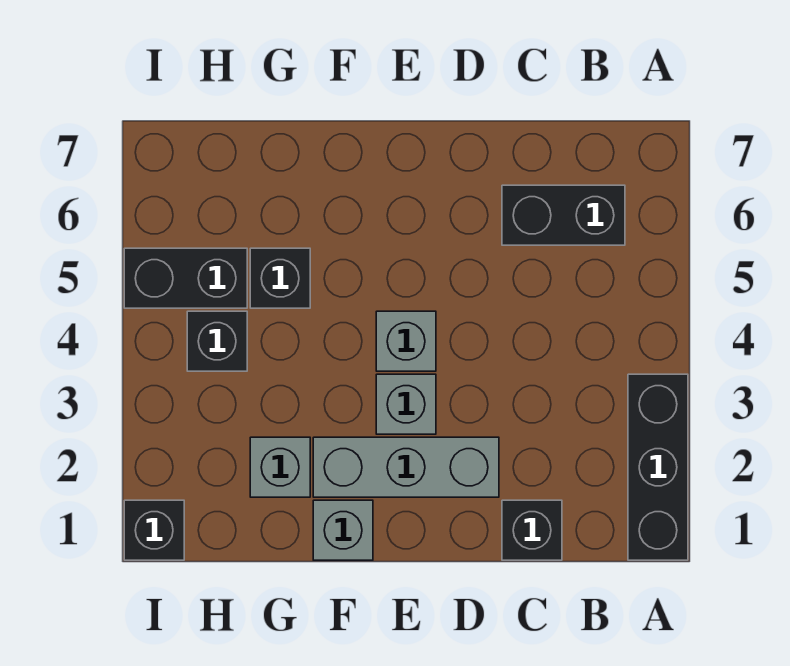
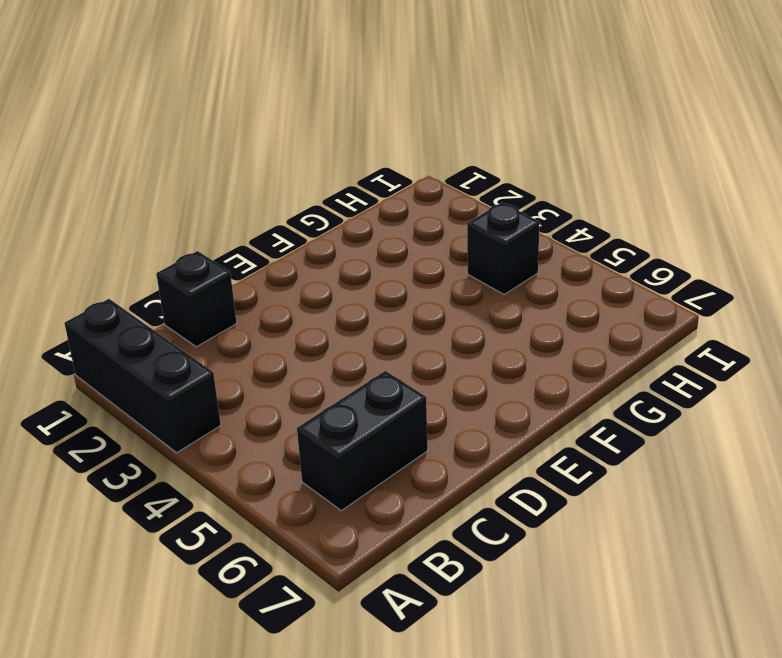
none -> grey brick D2:F2 level 1
none -> grey brick E3 level 1
none -> grey brick E4 level 1

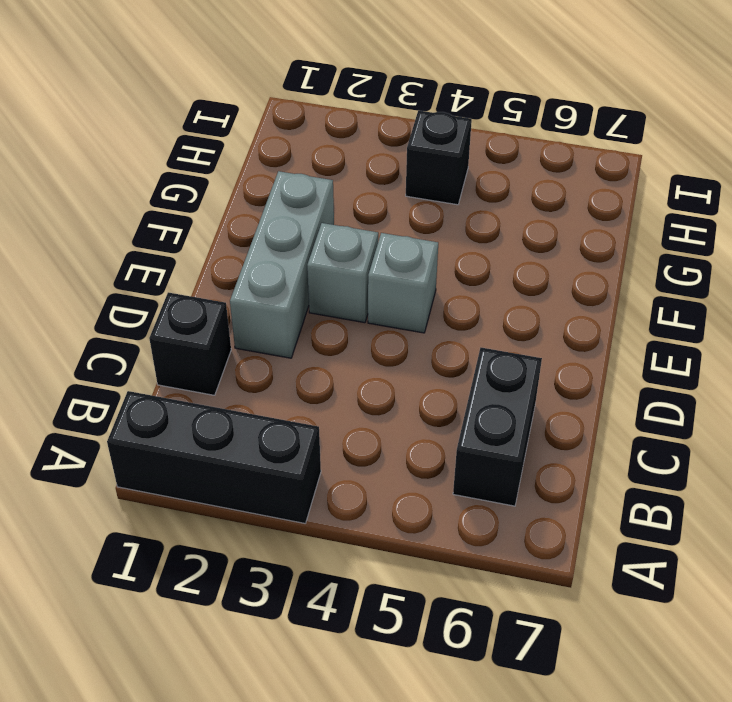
none -> grey brick F1 level 1
none -> grey brick G2 level 1
none -> black brick G5 level 1

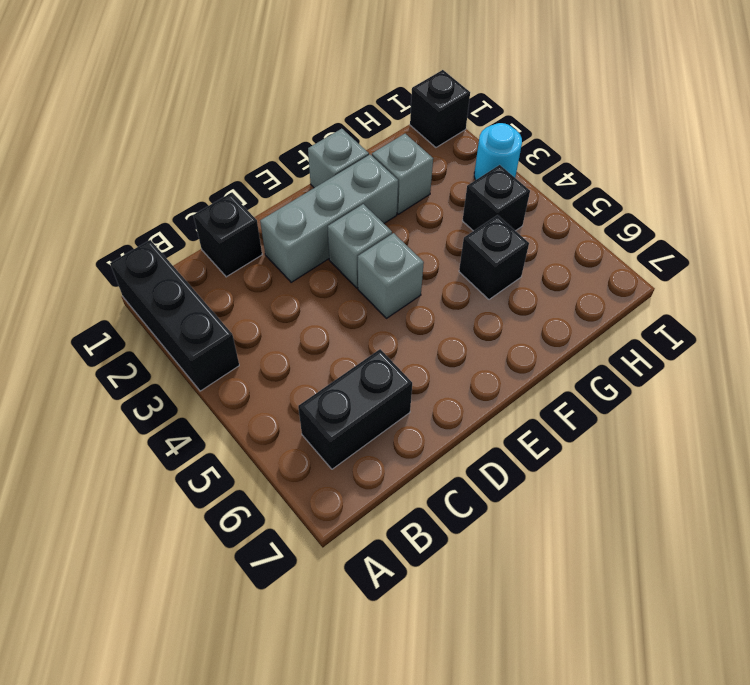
cyan round brick I3 level 1 -> none
none -> black brick H5:I5 level 1

